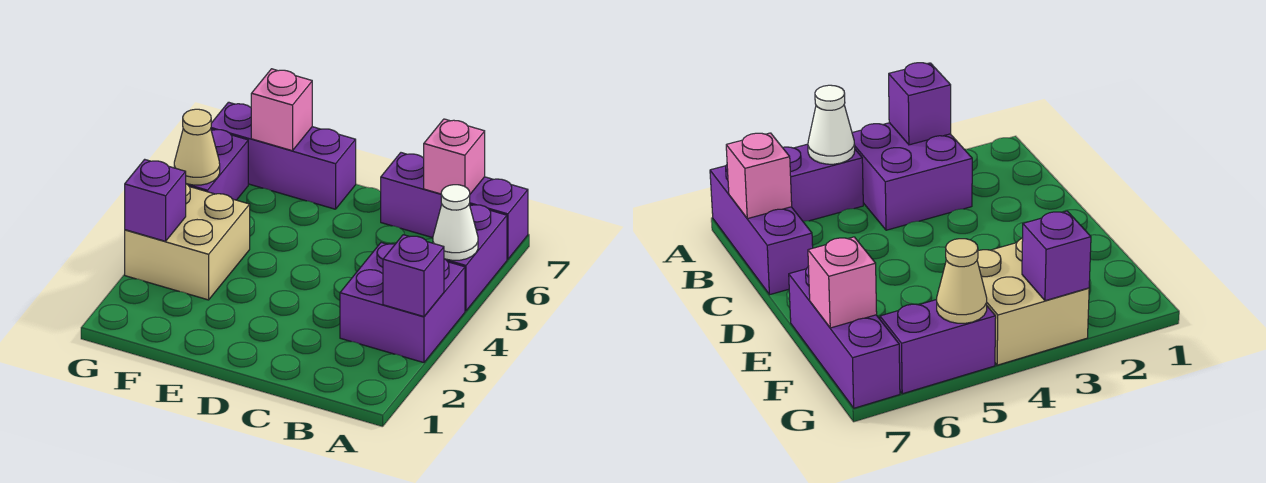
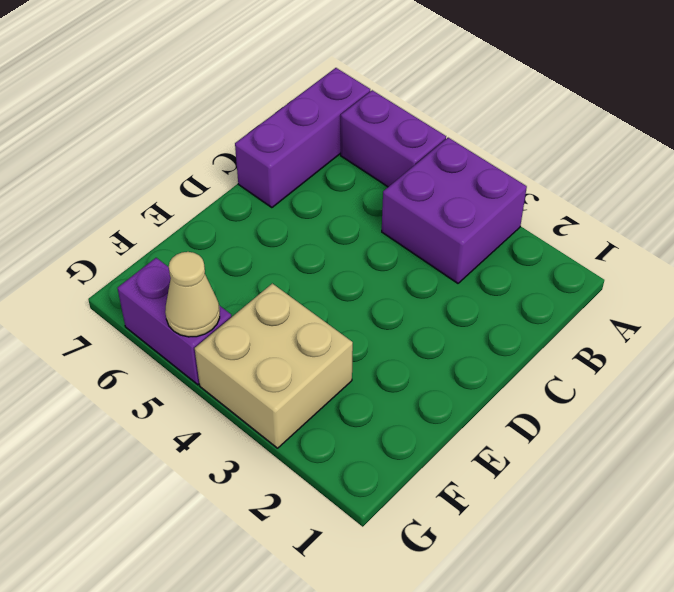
none -> purple brick E7:G7 level 1
none -> purple brick A3 level 2
none -> white cone A5 level 2

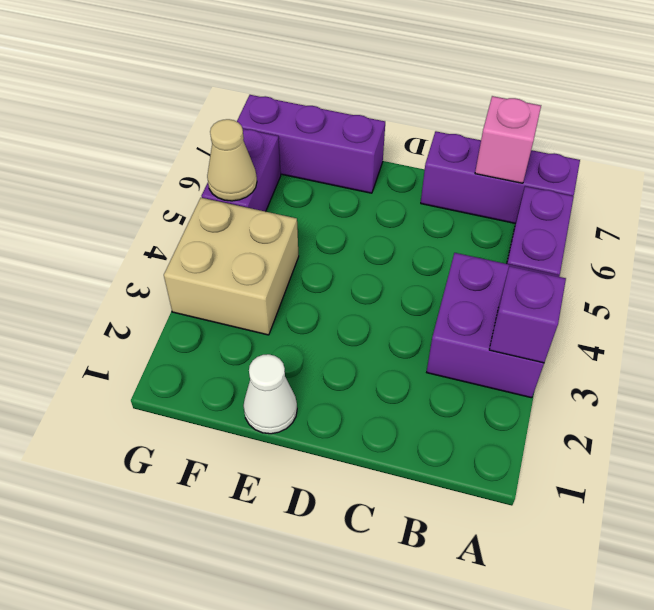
white cone E1 level 1 -> white cone A5 level 2
none -> pink brick F7 level 2
none -> purple brick G3 level 2

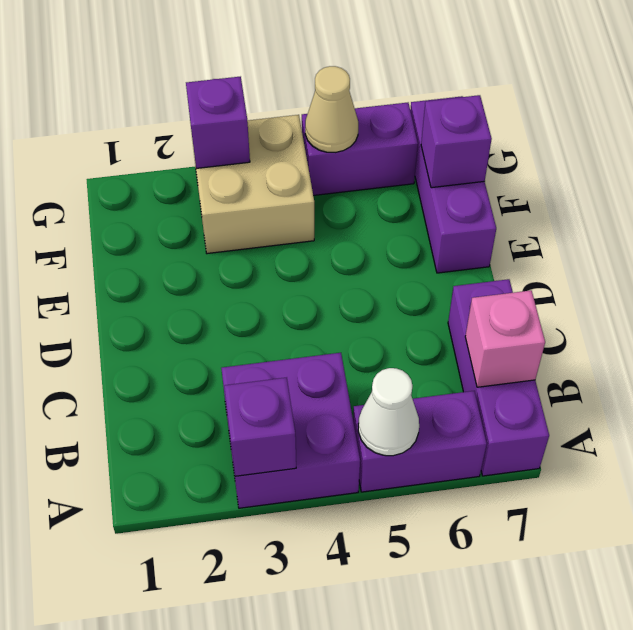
purple brick F7 level 2 -> pink brick F7 level 2

